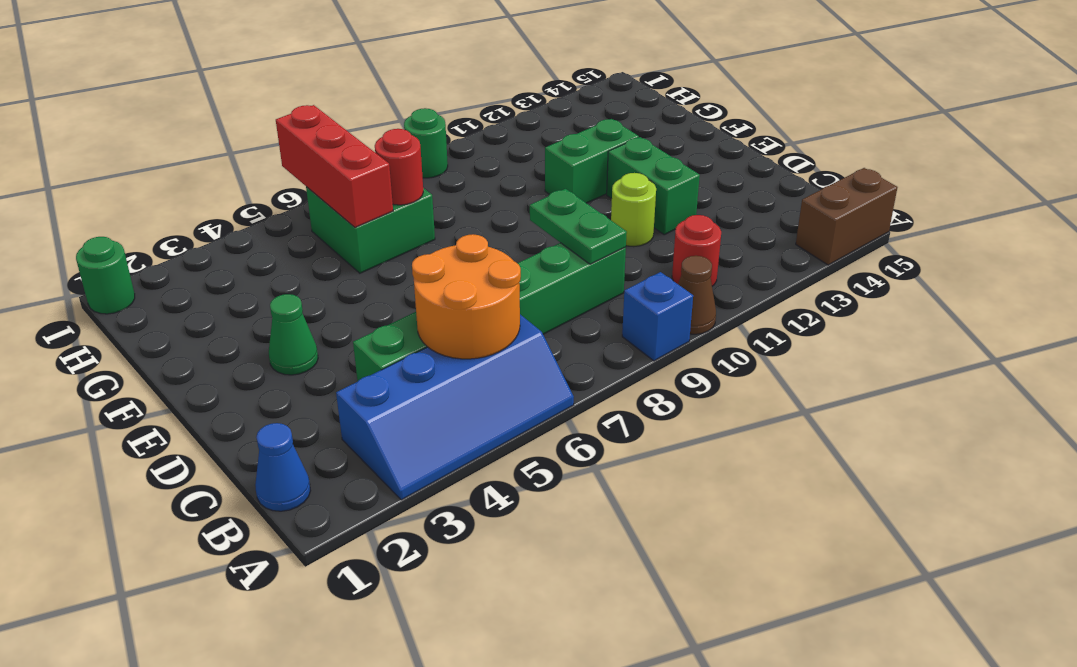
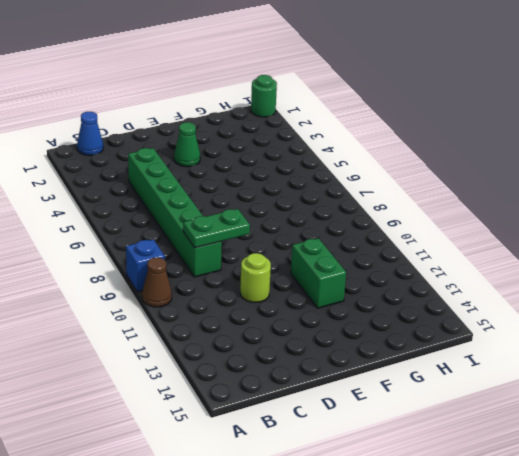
none -> blue slope A3:B6 level 1 top B
none -> brown brick A14:A15 level 1
none -> red round brick B11 level 1

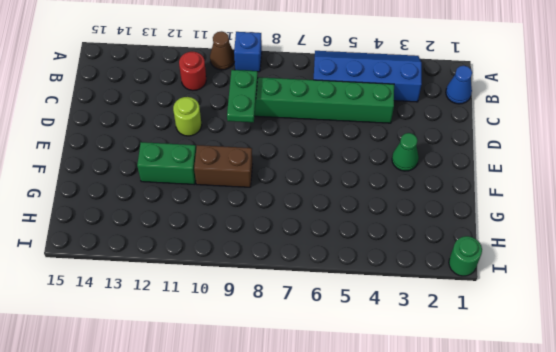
brown brick F9:F10 level 1 -> brown brick A14:A15 level 1
none -> green brick D12:E12 level 1
none -> green brick G6:H7 level 1
none -> green round brick I9 level 1

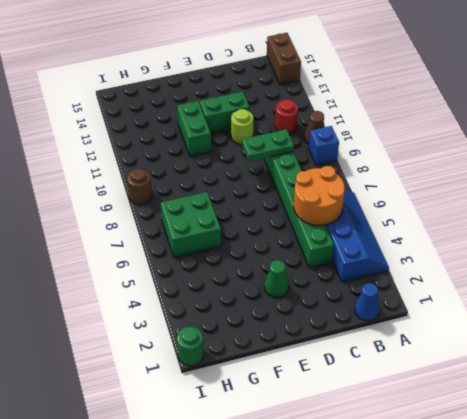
brown round brick I9 level 1 -> green round brick I9 level 1
none -> red brick G6:I6 level 2
none -> red round brick G7 level 2

